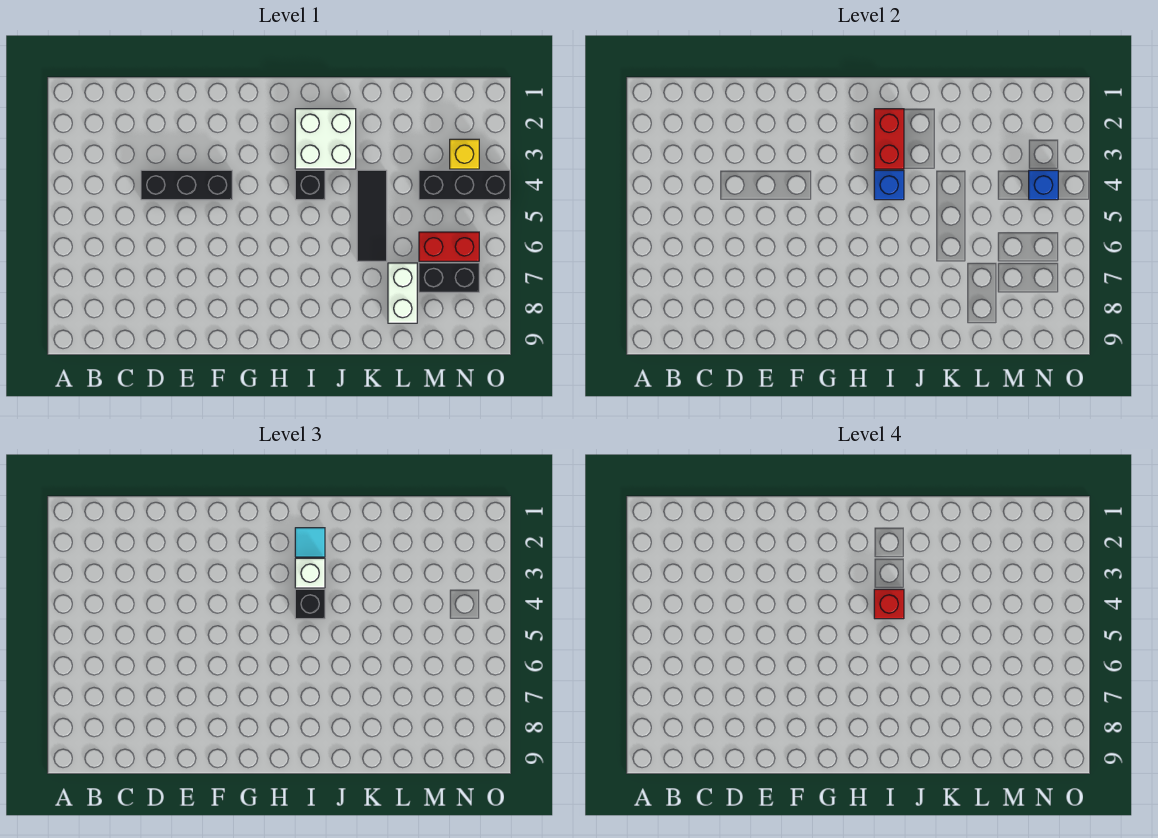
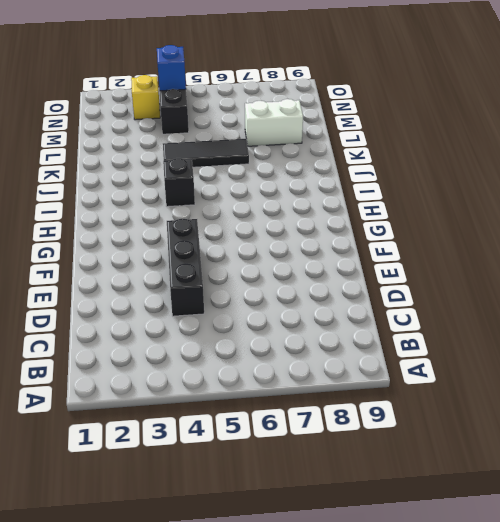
none -> white brick I2:J3 level 1
none -> red brick M6:N6 level 1
none -> black brick M7:N7 level 1

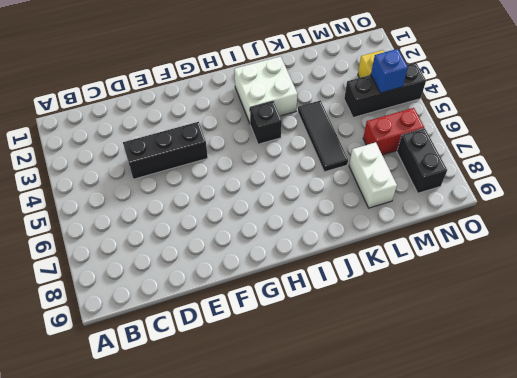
black brick N7:N8 level 1 -> black brick M7:N7 level 1
none -> red brick I2:I3 level 2
none -> blue brick I4 level 2
none -> cyan tile I2 level 3

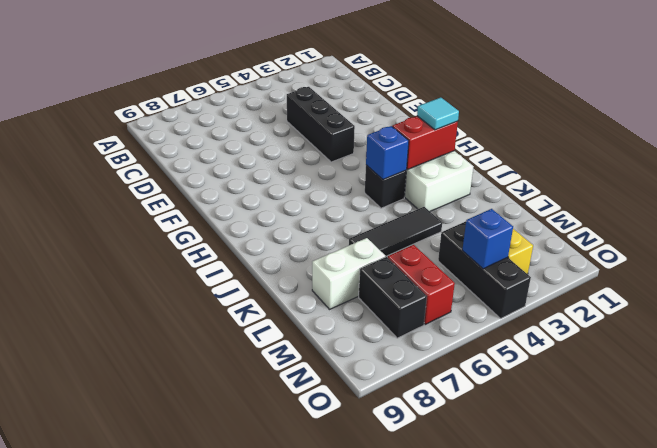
none -> white brick I3 level 3
none -> black brick I4 level 3
none -> red brick I4 level 4

